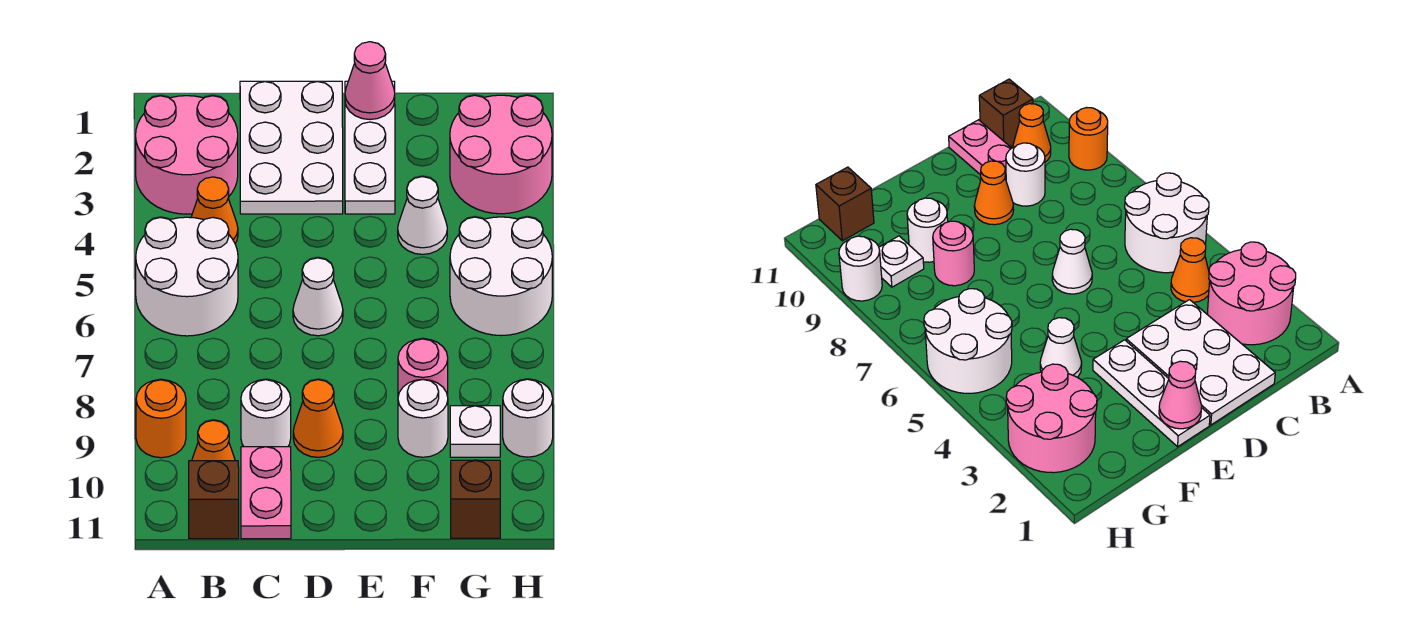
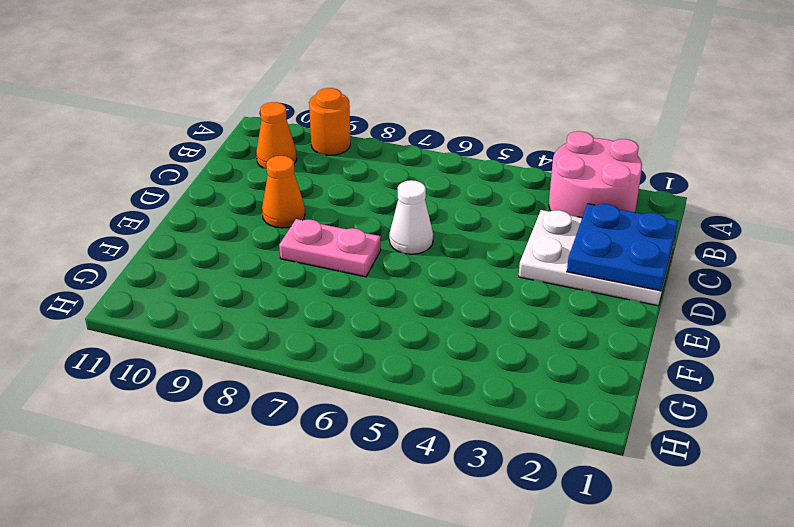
blue plate C1:D2 level 2 -> none
pink plate E7:E8 level 1 -> pink plate C10:C11 level 1
none -> white round brick A5:B6 level 1
none -> orange cone B4 level 1
none -> brown brick B11 level 1

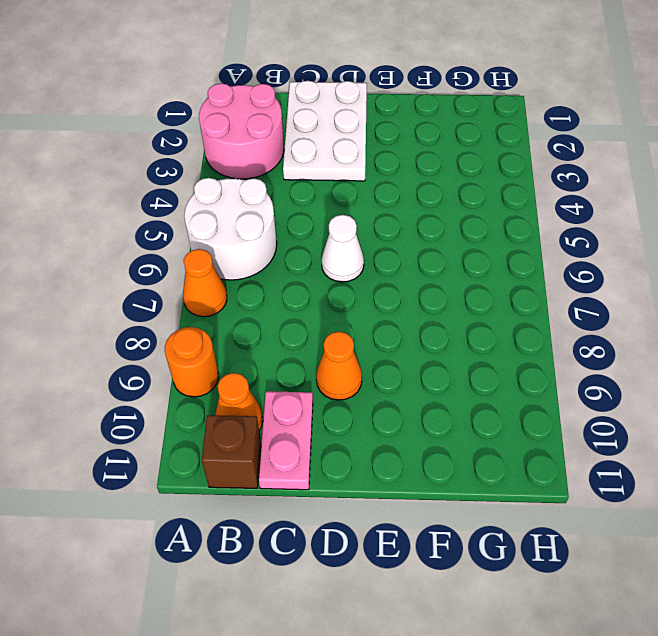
orange cone A7 level 1 -> orange cone B4 level 1
none -> white round brick C9 level 1
none -> white plate E1:E3 level 1
none -> white cone F4 level 1

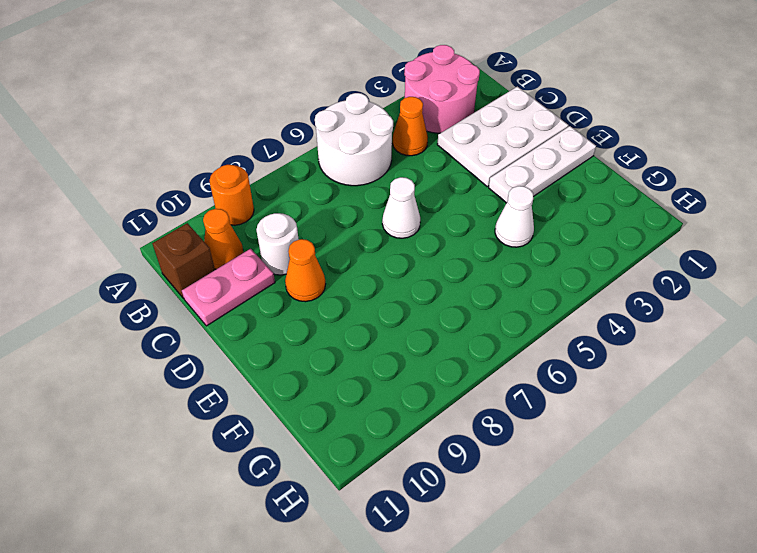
none -> pink round brick F8 level 1
none -> white round brick F9 level 1
none -> pink round brick G2:H3 level 1

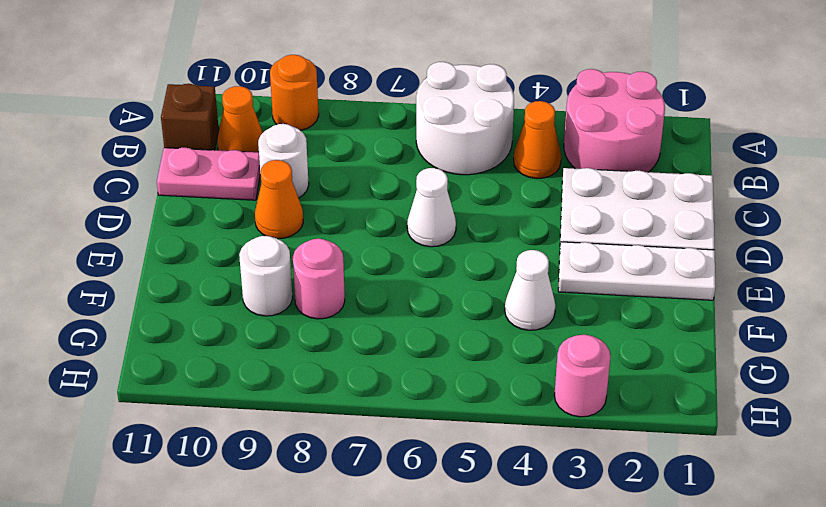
pink round brick H3 level 1 -> pink round brick G2:H3 level 1
none -> white round brick G5:H6 level 1
none -> white plate G9 level 1
none -> brown brick G11 level 1

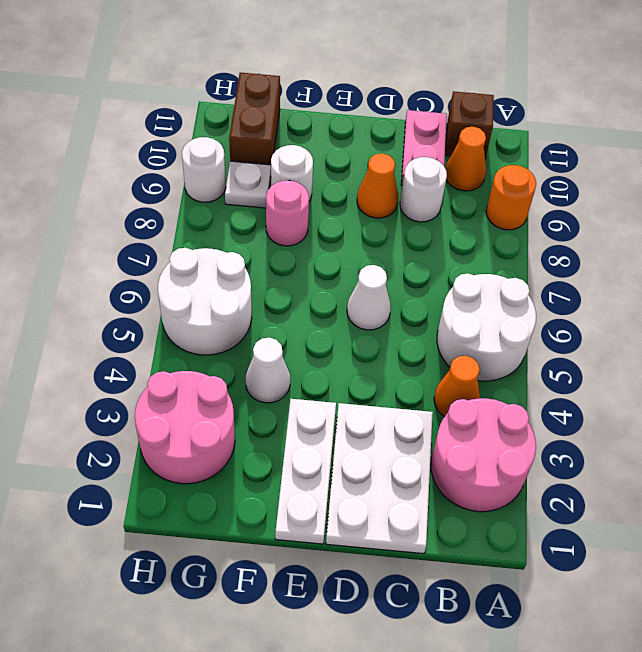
brown brick G10:G11 level 1 -> brown brick G11 level 1
none -> pink cone E1 level 2

